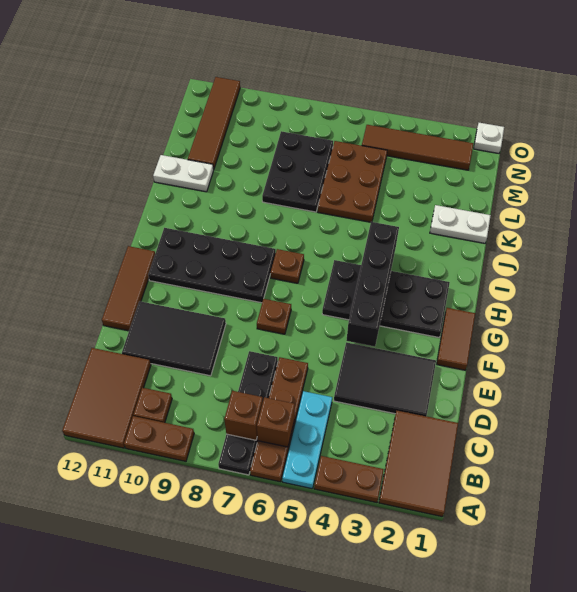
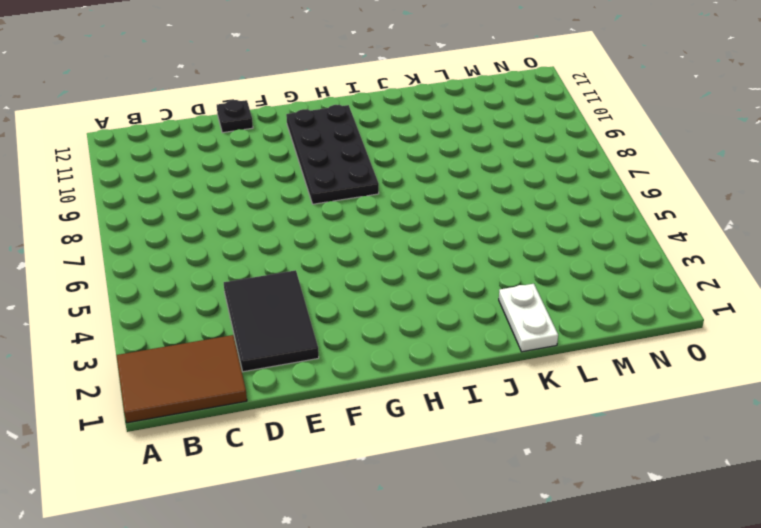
black plate E12 level 1 -> brown tile E12:G12 level 1
none -> brown plate A3:A4 level 1
none -> cyan plate A5:C5 level 1
none -> brown plate A6:D6 level 1

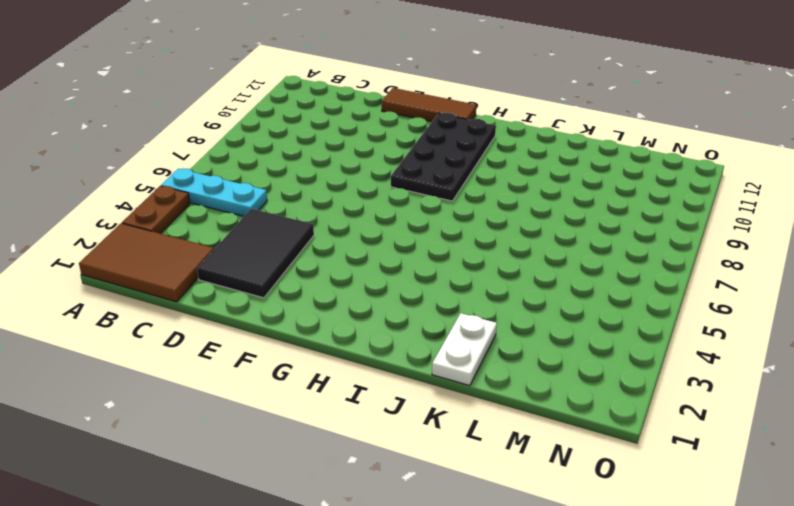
none -> brown plate A6:D6 level 1
none -> black plate A7:D7 level 1
none -> brown plate A9:A10 level 1

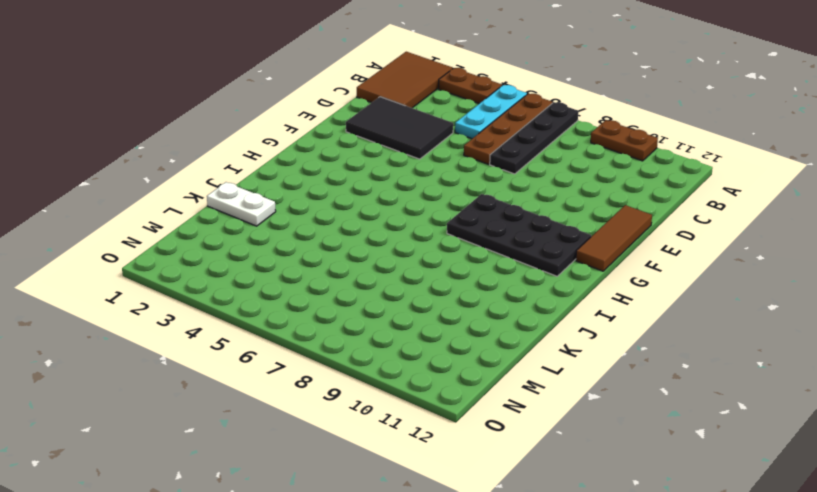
none -> brown tile A11:C12 level 1
none -> brown plate B10 level 1
none -> black tile D9:E11 level 1

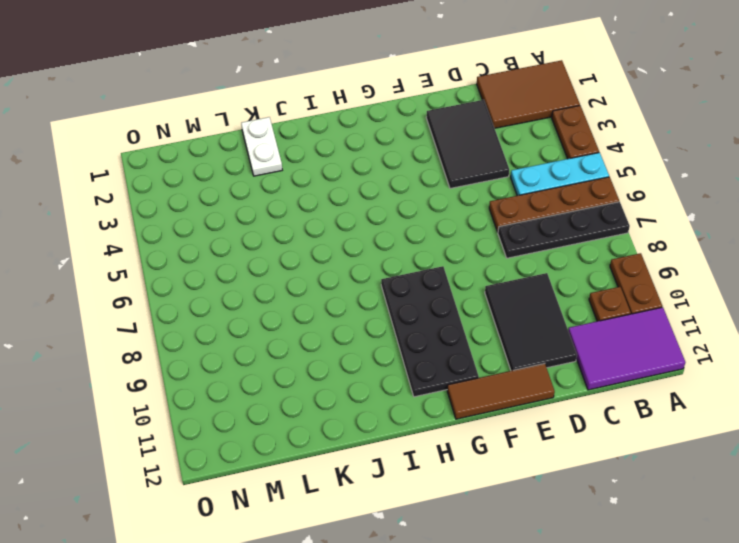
purple tile A11:C12 level 1 -> brown tile A11:C12 level 1
none -> brown tile F1:G1 level 1
none -> brown plate F7 level 1
none -> black plate G2:H5 level 1

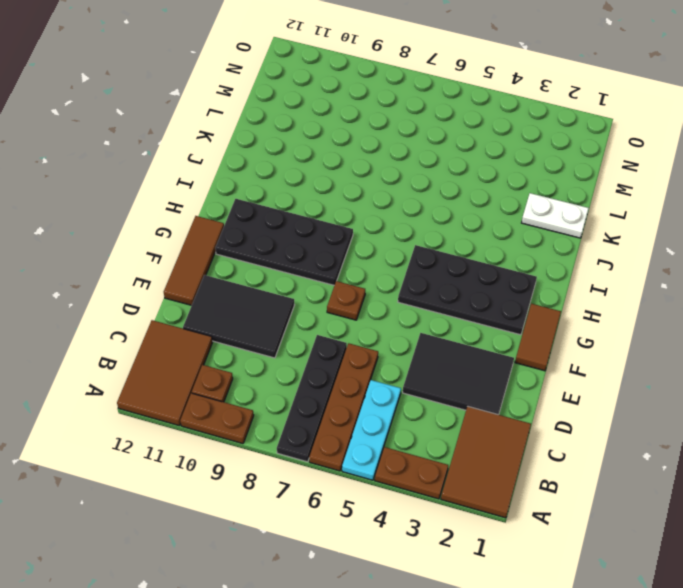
none -> brown plate H7 level 1
none -> brown plate K5:M6 level 1
none -> black plate K7:M8 level 1

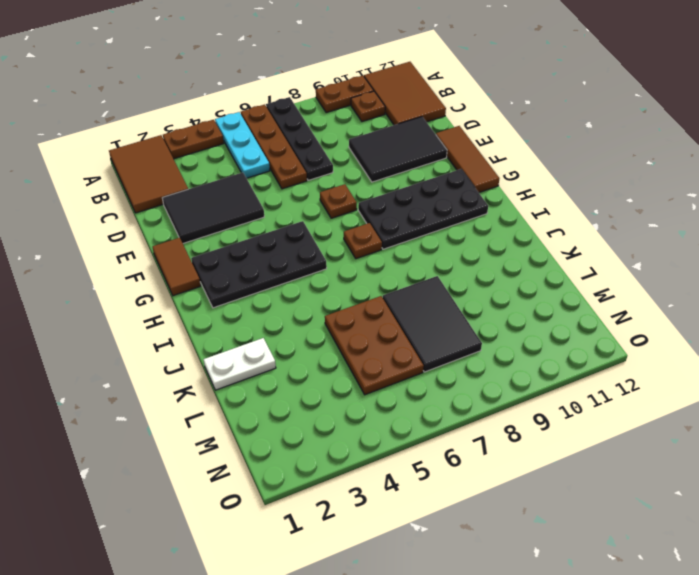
black tile K7:M8 level 1 -> black plate K7:M8 level 1
none -> white plate K11:K12 level 1
none -> brown tile L11:O11 level 1
none -> brown tile N2:N5 level 1

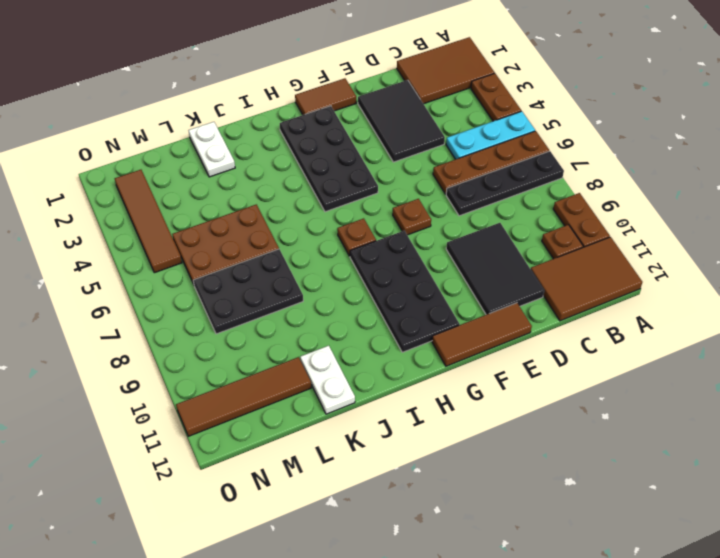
none -> white plate O1 level 1
none -> brown brick B6 level 2
none -> brown brick B7 level 2

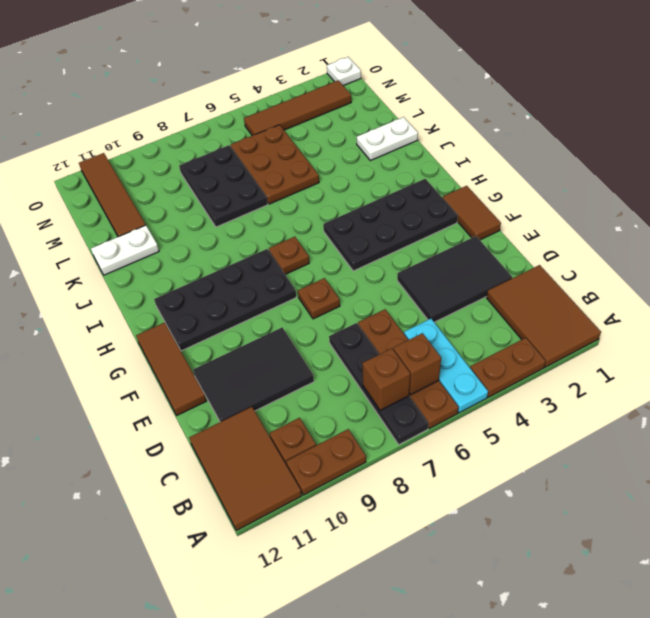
none -> black brick F4:I4 level 2

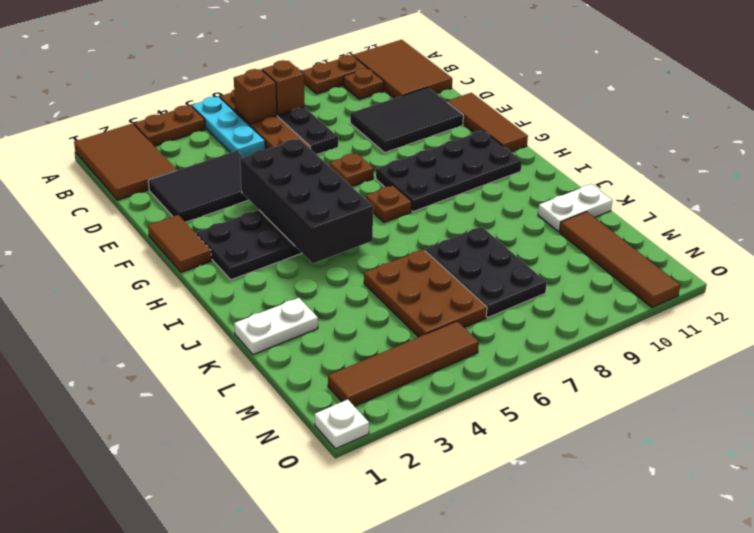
black brick F4:I5 level 2 -> black brick F4:I4 level 2

